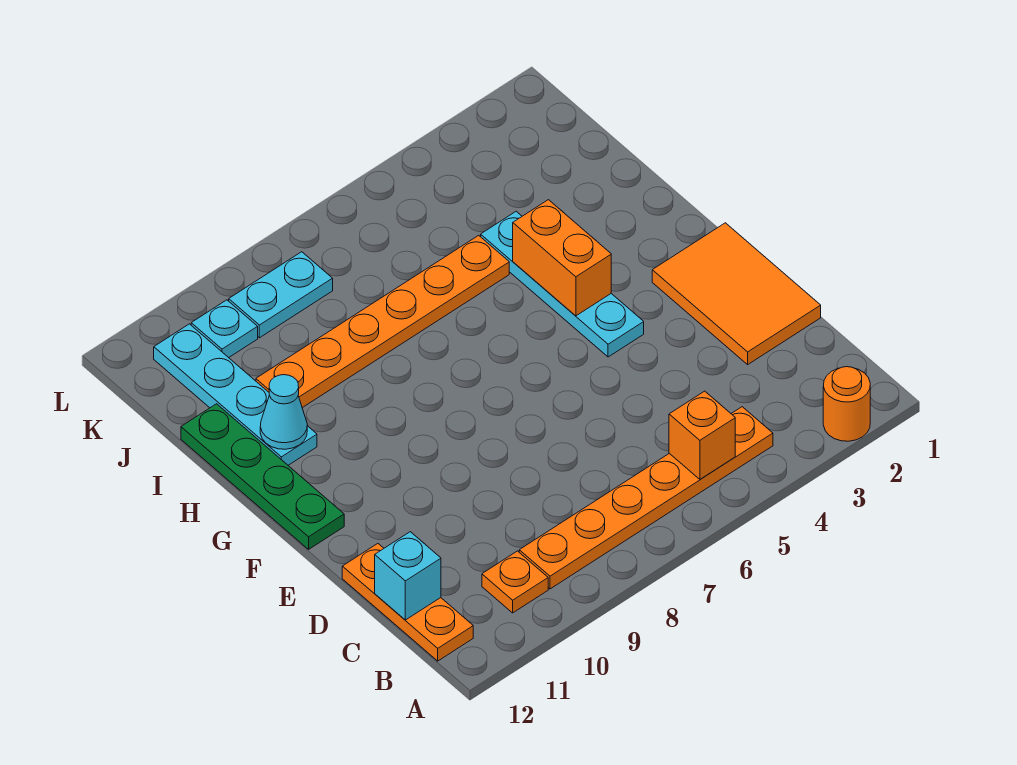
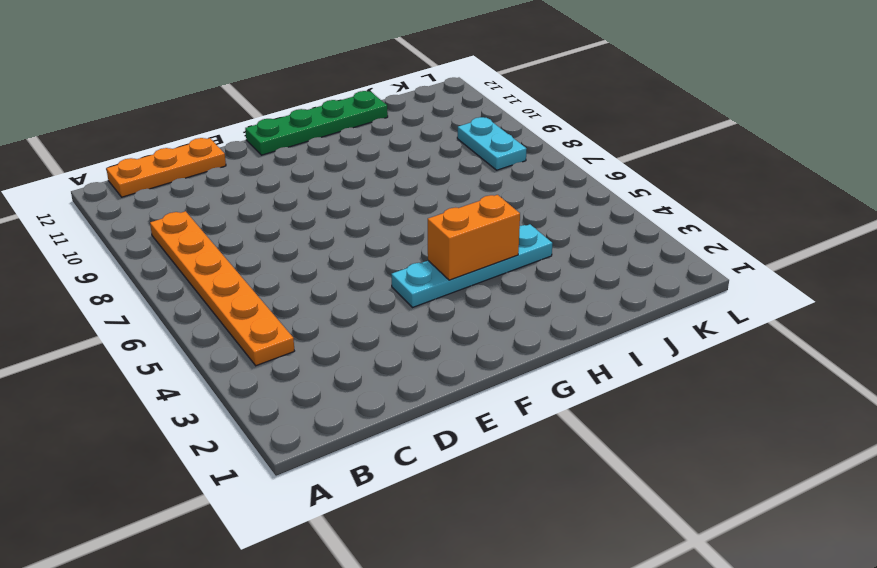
none -> orange round brick A2 level 1
none -> orange plate B10 level 1
none -> orange tile D1:F2 level 1

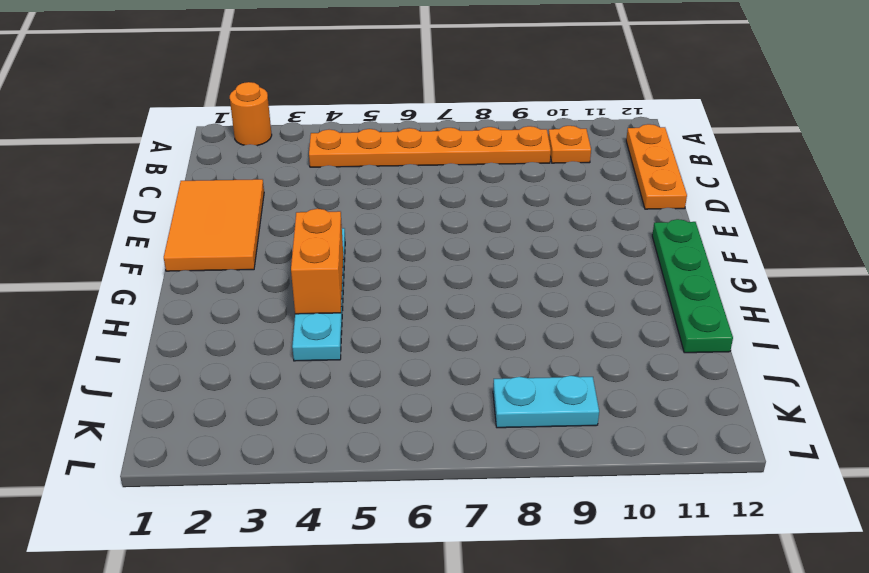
none -> cyan plate H11:K11 level 1
none -> orange plate I5:I10 level 1
none -> cyan plate K10 level 1

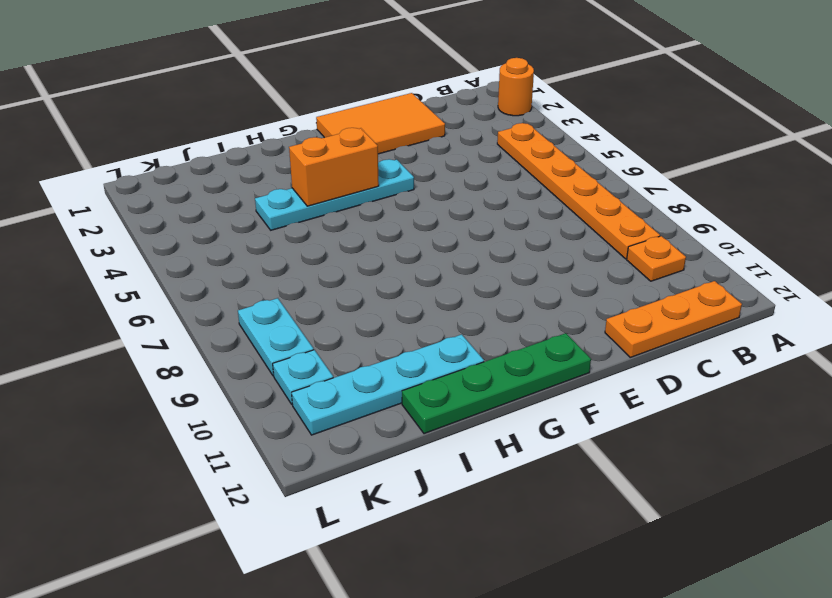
none -> orange plate I5:I10 level 1
none -> orange brick B5 level 2
none -> cyan brick C12 level 2

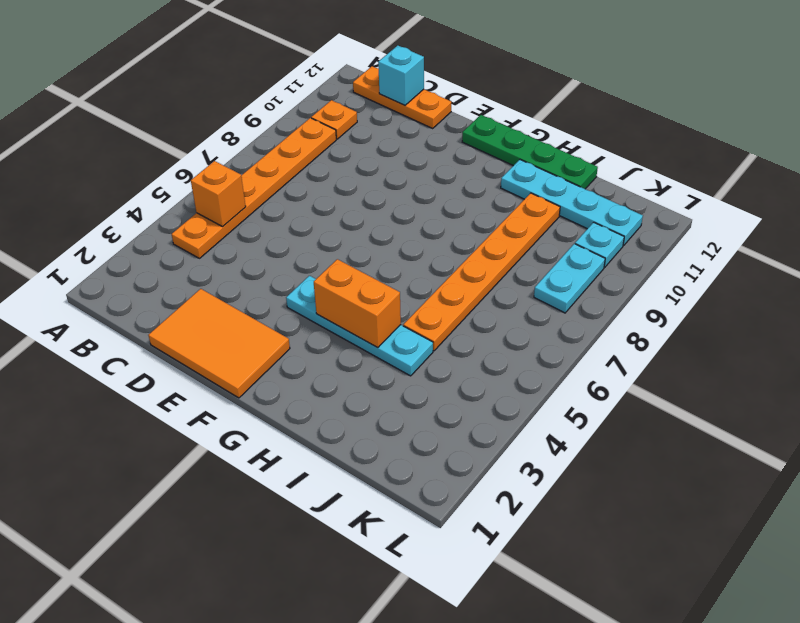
none -> orange round brick A2 level 1
none -> cyan cone H11 level 2

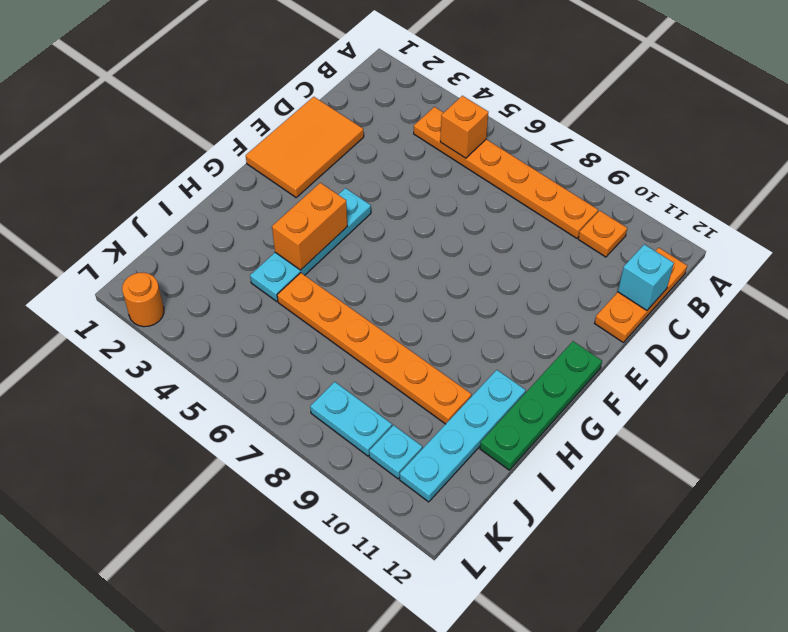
orange round brick L2 level 1 -> orange round brick A2 level 1
none -> cyan cone H11 level 2

